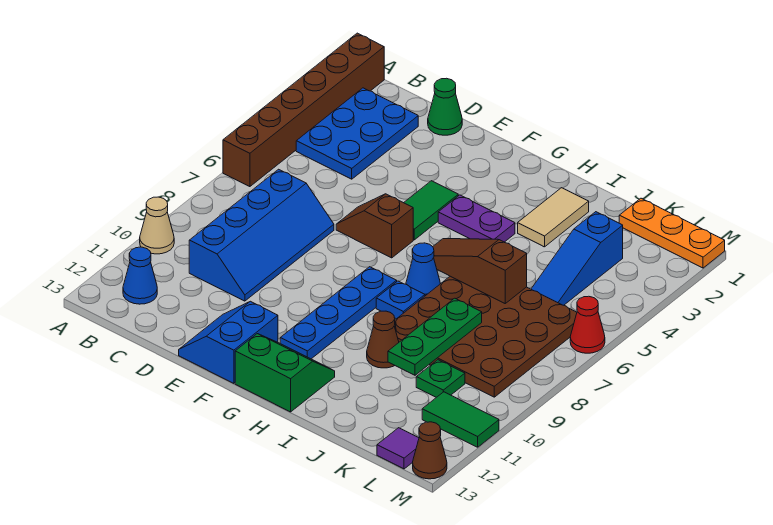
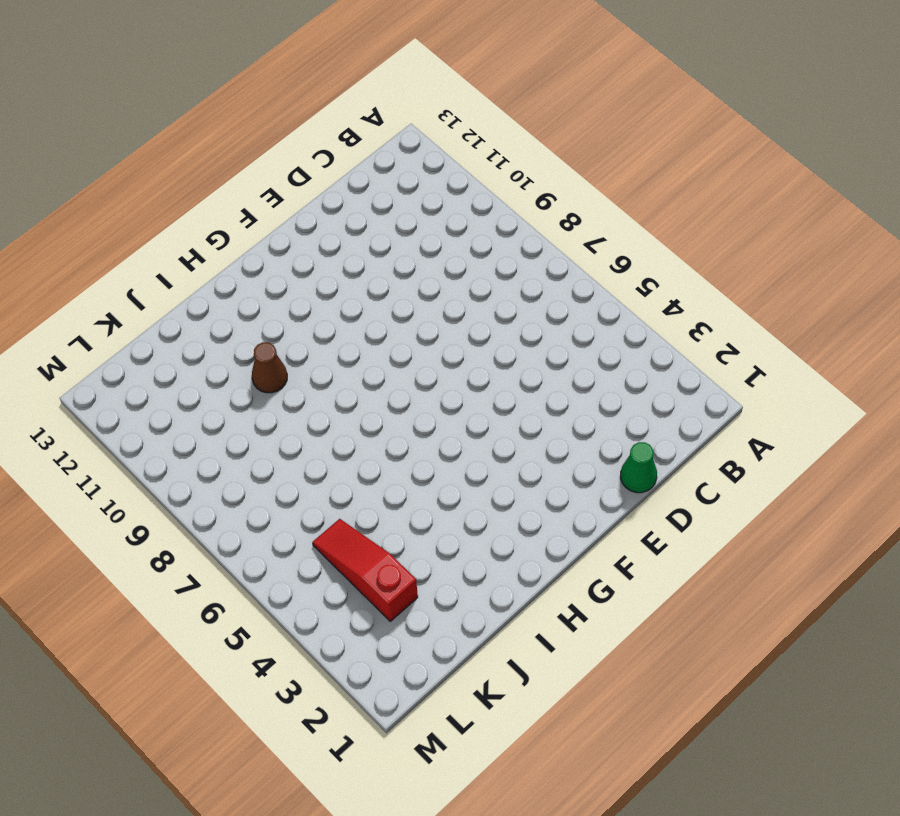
red slope K3:K5 level 1 top 3 -> blue slope K3:K5 level 1 top 3
none -> brown brick A1:A6 level 1
none -> tan cone A10 level 1
none -> blue plate B2:C4 level 1

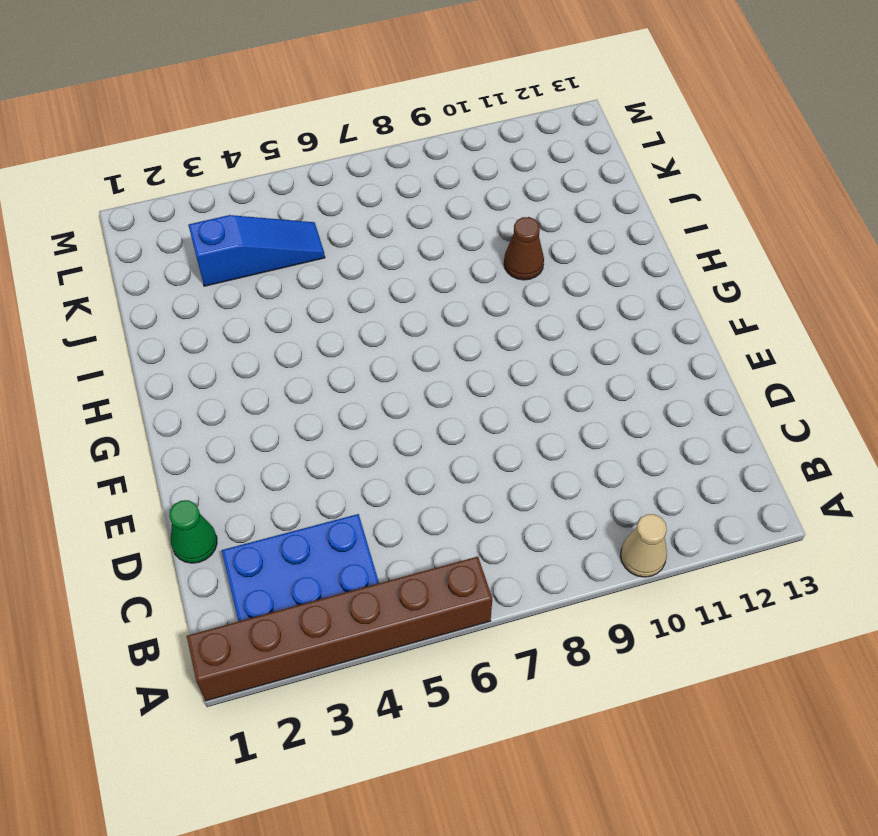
none -> blue cone B12 level 1
none -> blue slope C7:D10 level 1 top C
none -> brown slope E6:F6 level 1 top F

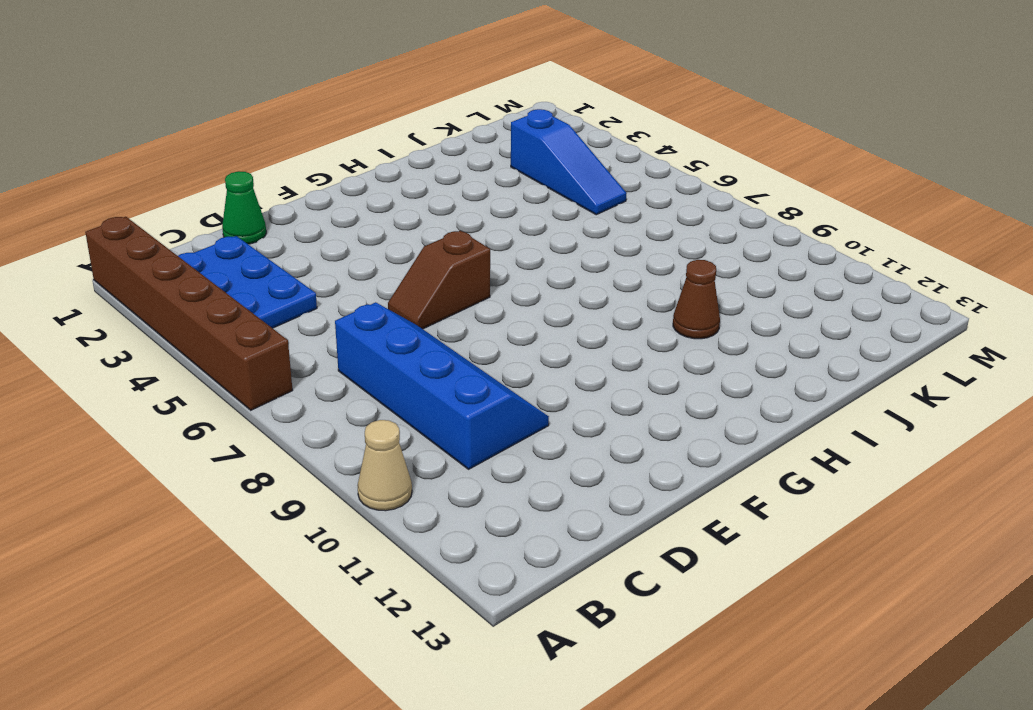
none -> blue cone B12 level 1
none -> blue slope E12:F13 level 1 top F
none -> green tile F4:F5 level 1

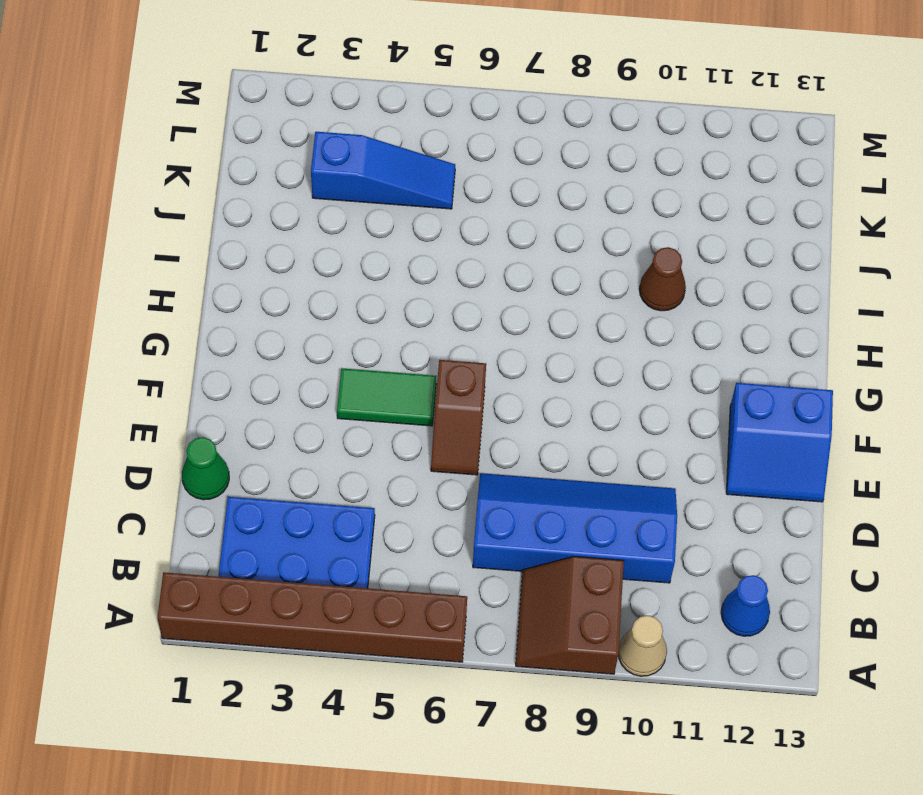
brown slope A8:B9 level 1 top 9 -> none
none -> purple plate G4:H4 level 1
none -> blue plate G8:G11 level 1
none -> green slope G12:H13 level 1 top 13

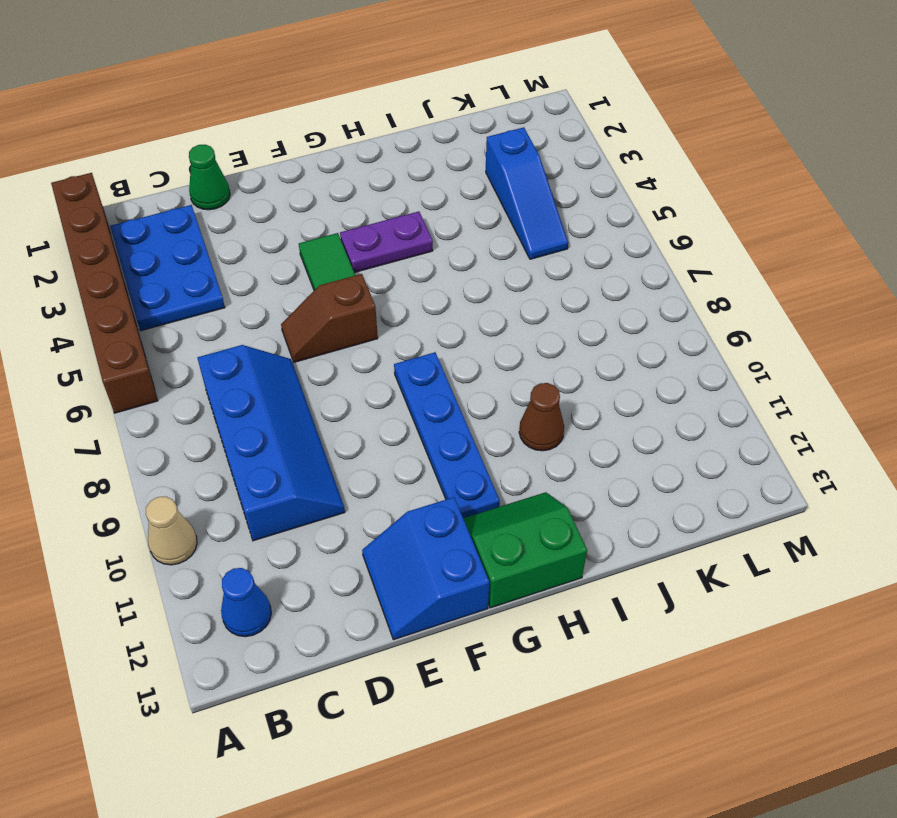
none -> blue cone H7 level 1
none -> blue plate H8 level 1
none -> tan tile I2:I3 level 1

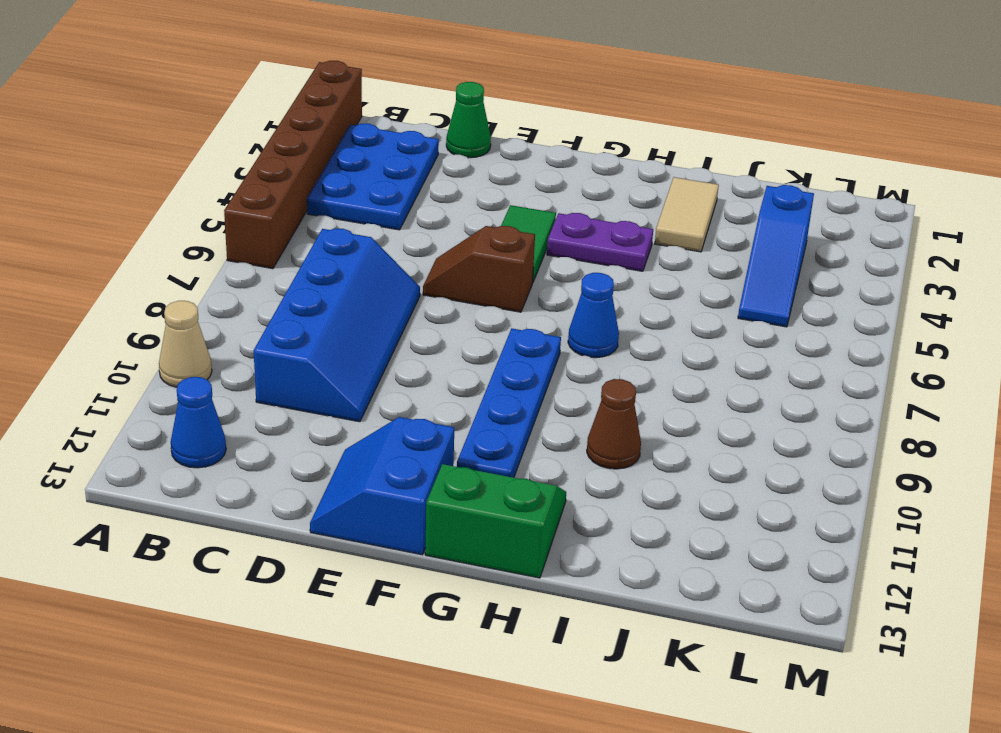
none -> blue plate H8 level 1
none -> brown plate I6:L9 level 1
none -> orange plate K1:M1 level 1

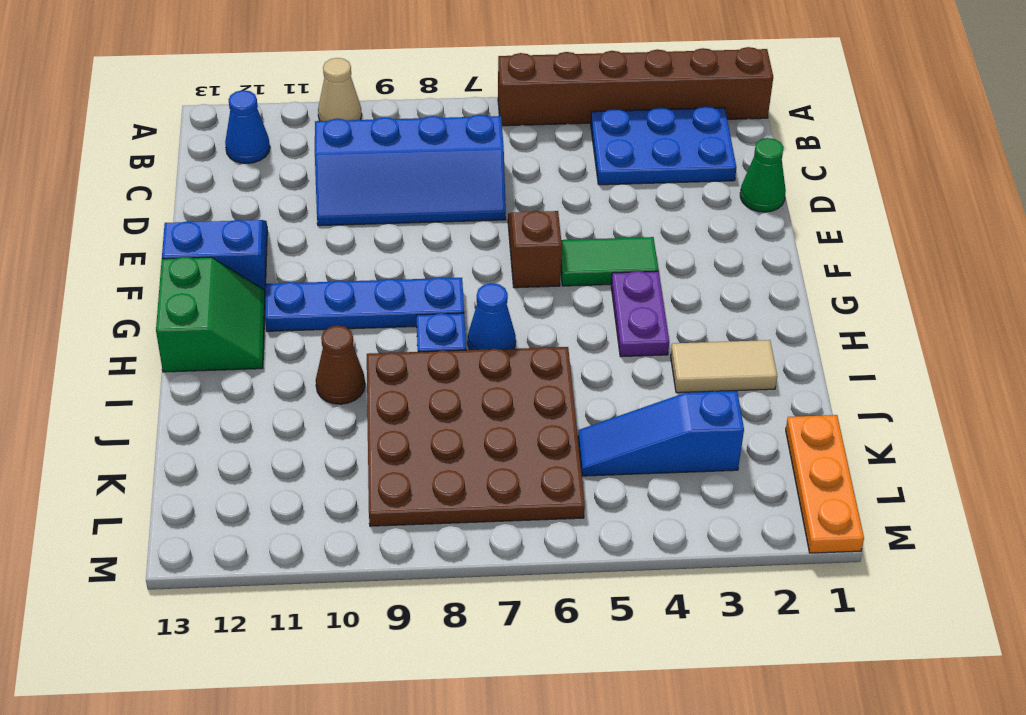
none -> green plate K10 level 1
none -> green tile L11:M11 level 1
none -> purple tile L13 level 1

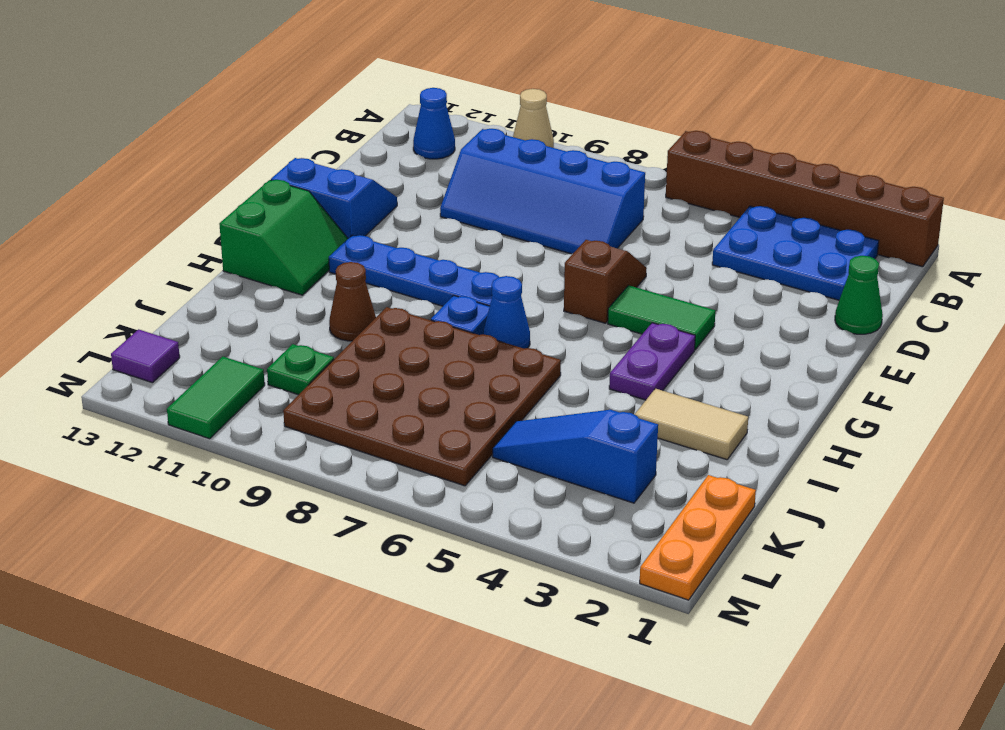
none -> red cone M6 level 1
none -> brown cone M13 level 1
none -> brown slope H6:J6 level 2 top J

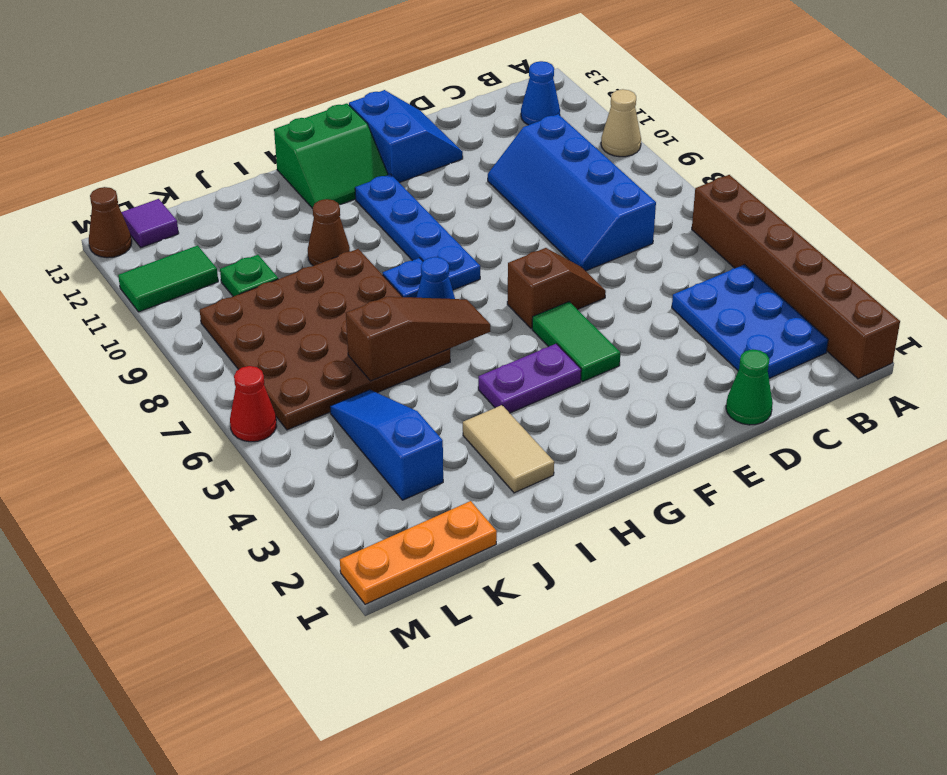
none -> green plate J8:J10 level 2

